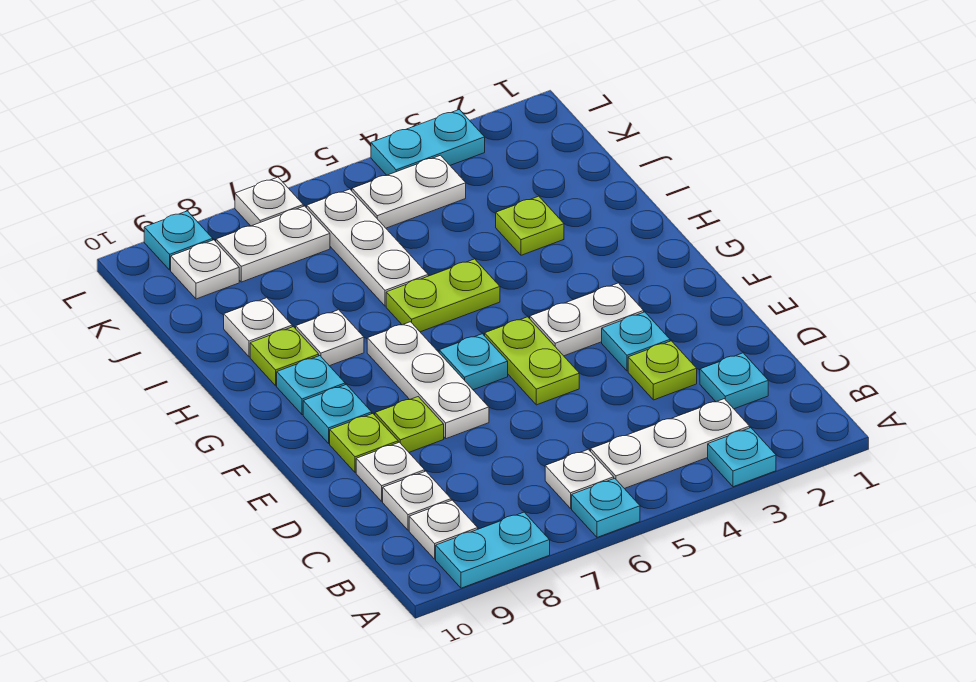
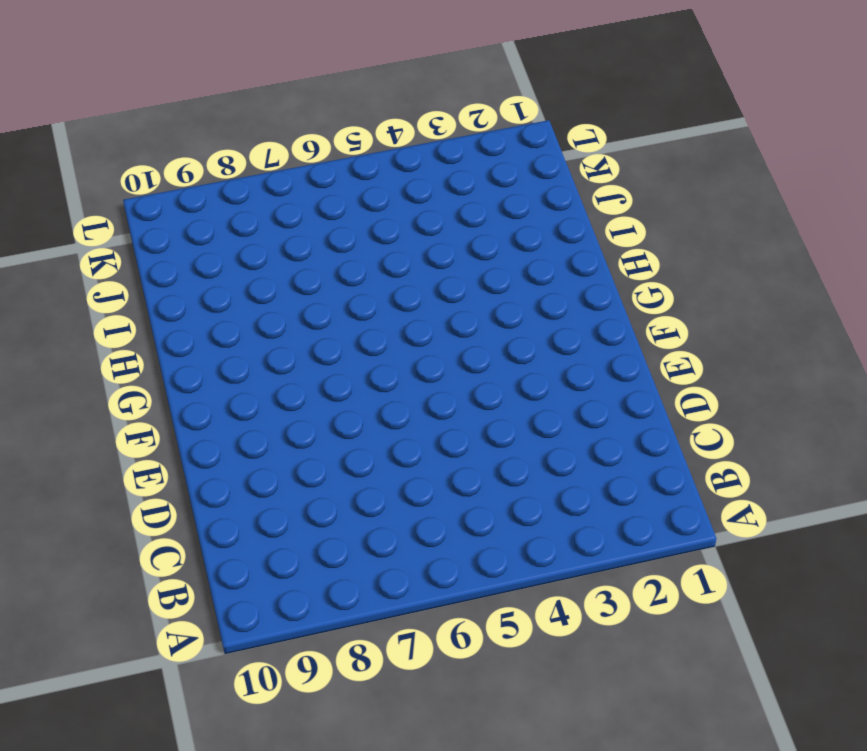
none -> cyan plate A3 level 1
none -> cyan plate A6 level 1
none -> cyan plate A8:A9 level 1
none -> white plate B3:B5 level 1

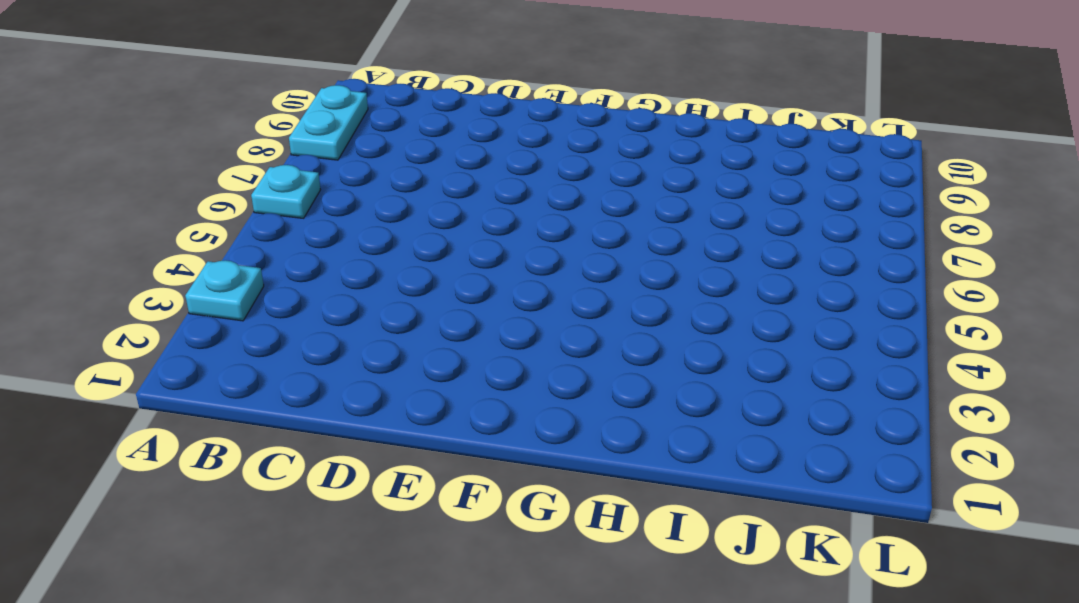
none -> white plate B3:B5 level 1
none -> white plate B6 level 1
none -> white plate B9 level 1
none -> cyan plate C2 level 1

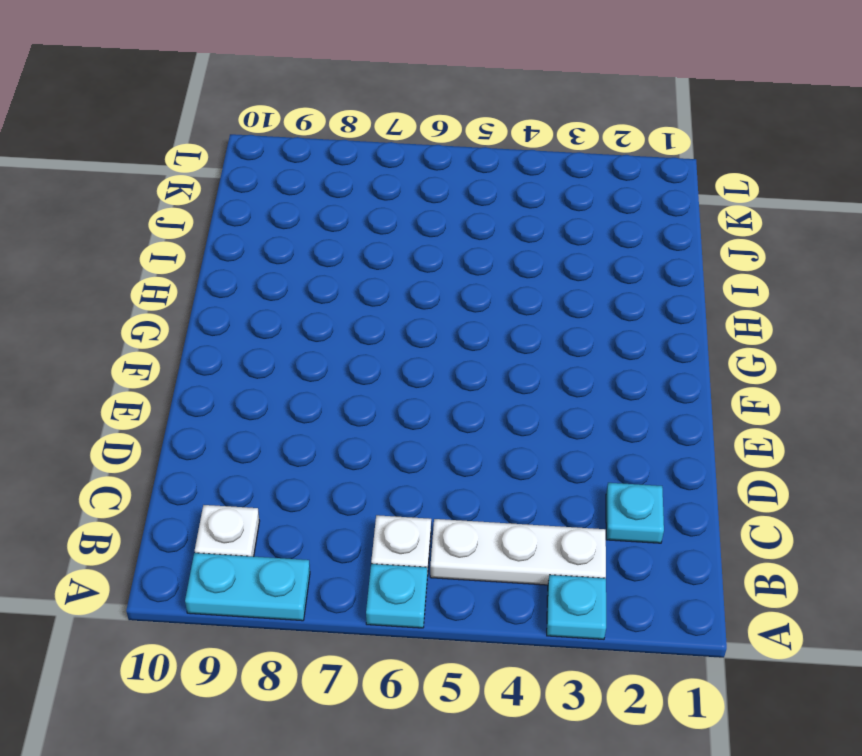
none -> white plate C9 level 1
none -> lime plate D3 level 1
none -> white plate D9 level 1
none -> cyan plate E3 level 1

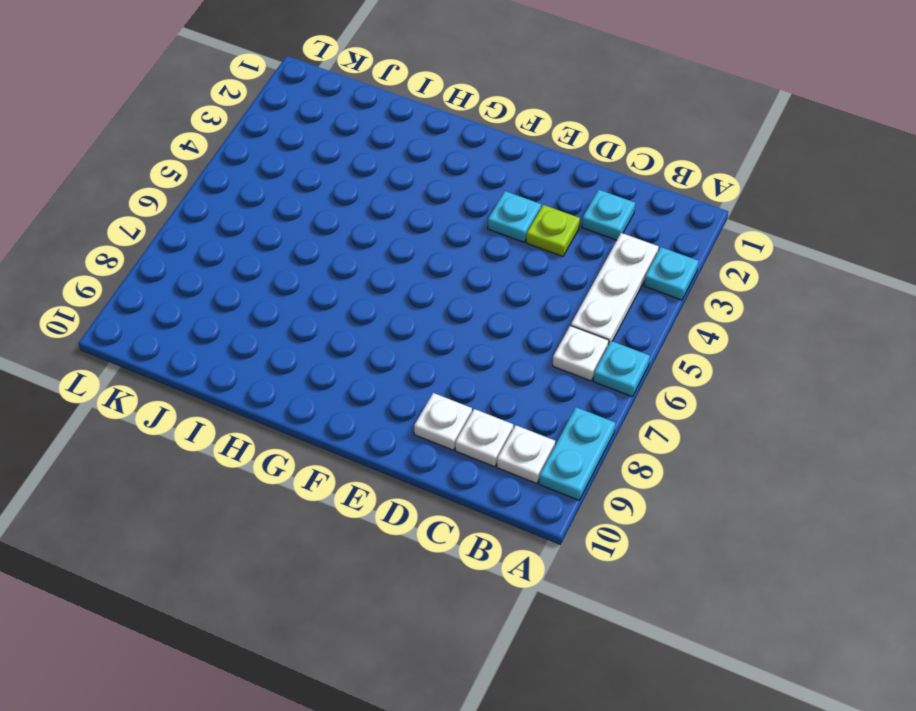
none -> lime plate E5:F5 level 1
none -> white plate E7:G7 level 1
none -> lime plate E8 level 1
none -> lime plate E9 level 1

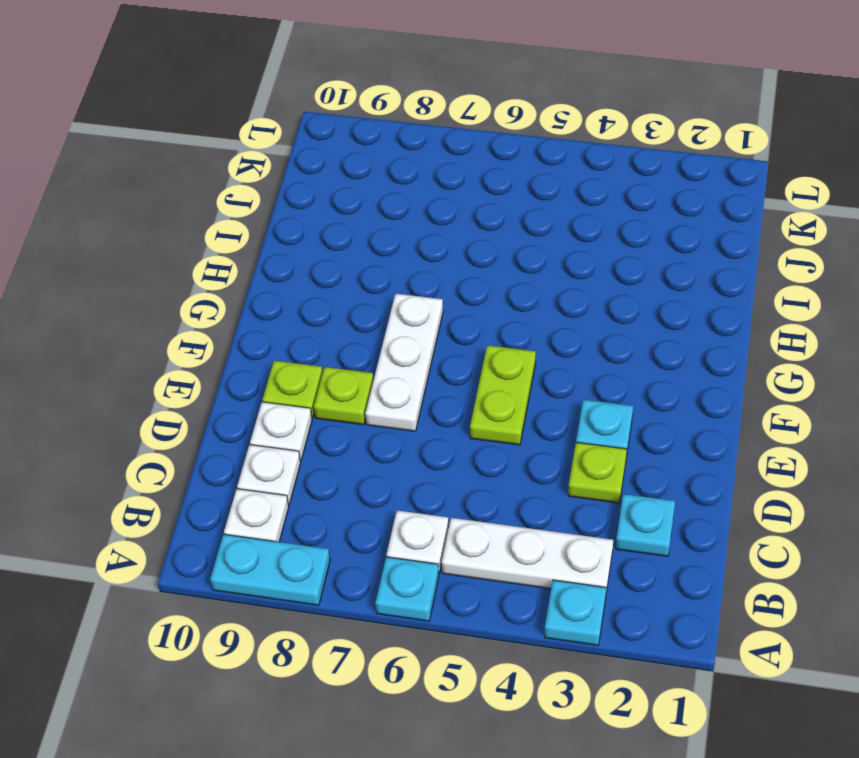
none -> white plate F3:F4 level 1
none -> cyan plate F6 level 1
none -> cyan plate F9 level 1
none -> cyan plate G9 level 1

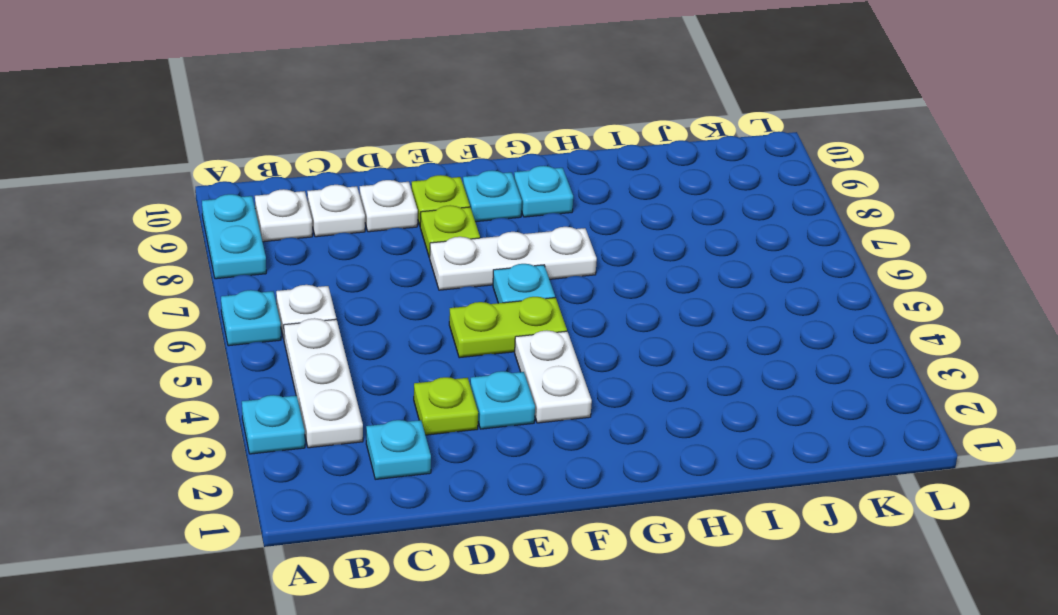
none -> lime plate H5:H6 level 1
none -> white plate H8 level 1
none -> lime plate H9 level 1
none -> lime plate I3 level 1

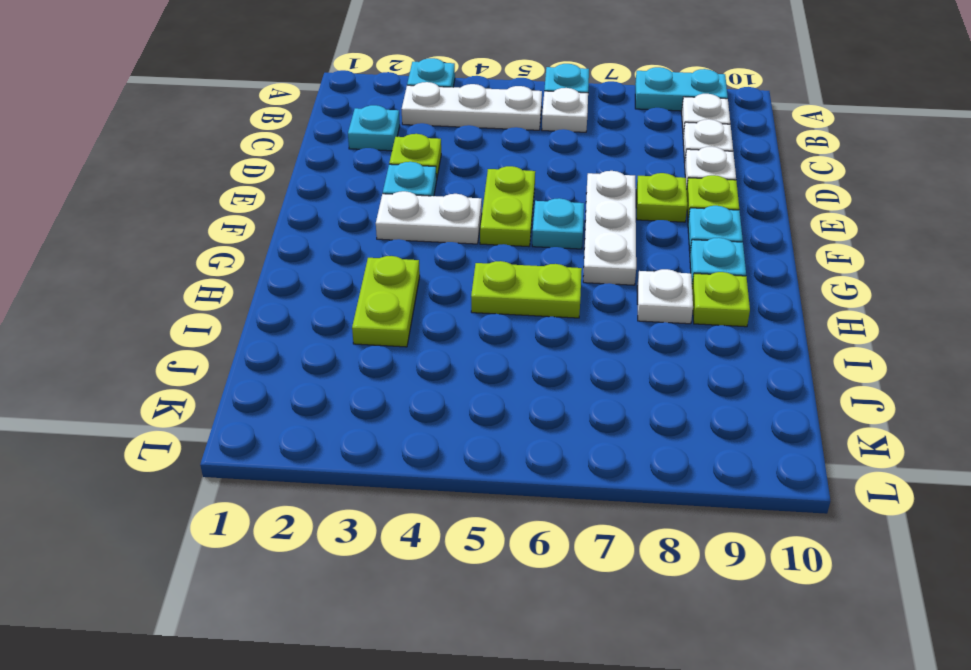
lime plate H3:I3 level 1 -> lime plate I3 level 1
none -> white plate I6:K6 level 1
none -> white plate I9 level 1
none -> white plate K4:K5 level 1
none -> white plate K7:K8 level 1

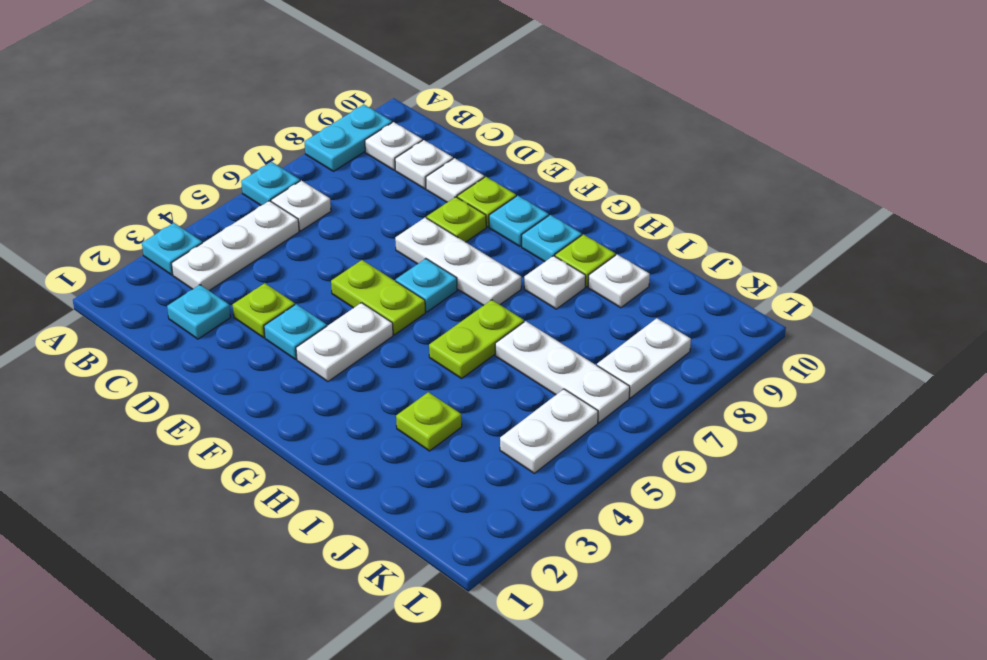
none -> white plate K9 level 1
none -> cyan plate L3:L4 level 1
none -> white plate L7 level 1
none -> cyan plate L9 level 1

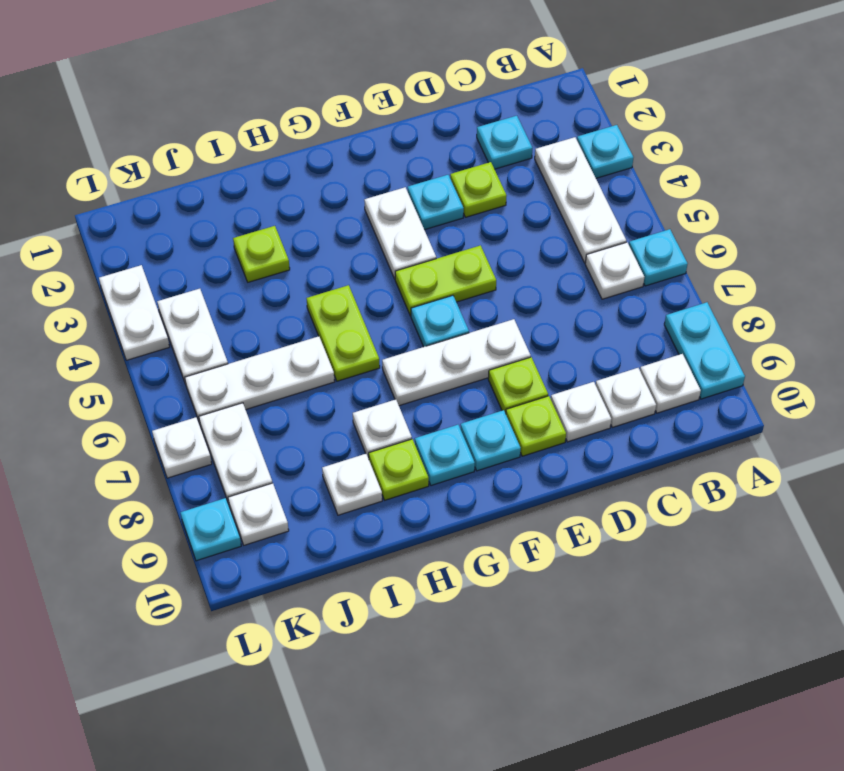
white plate L3:L4 level 1 -> cyan plate L3:L4 level 1

